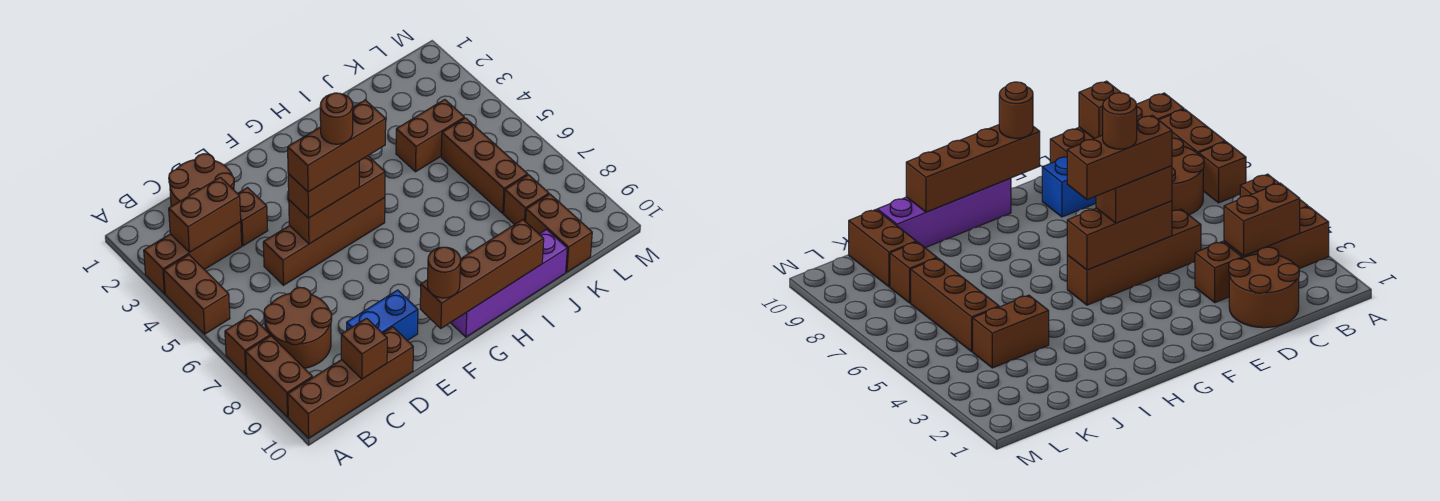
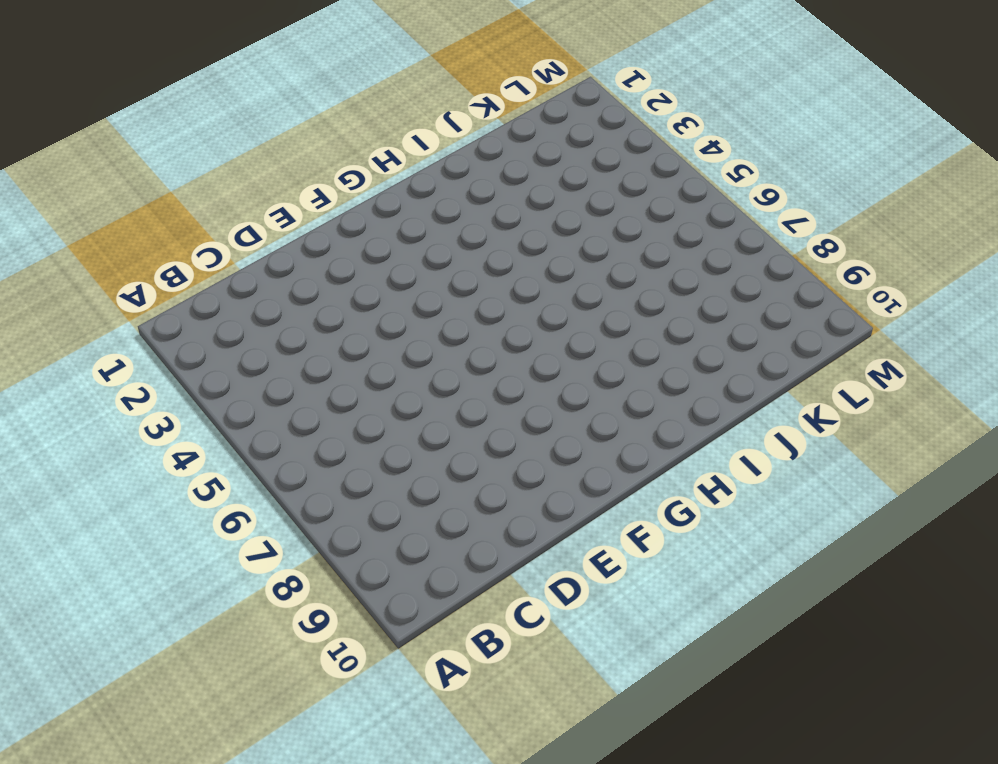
none -> brown brick A3:C3 level 1
none -> brown brick A4:A5 level 1
none -> brown brick A7 level 1

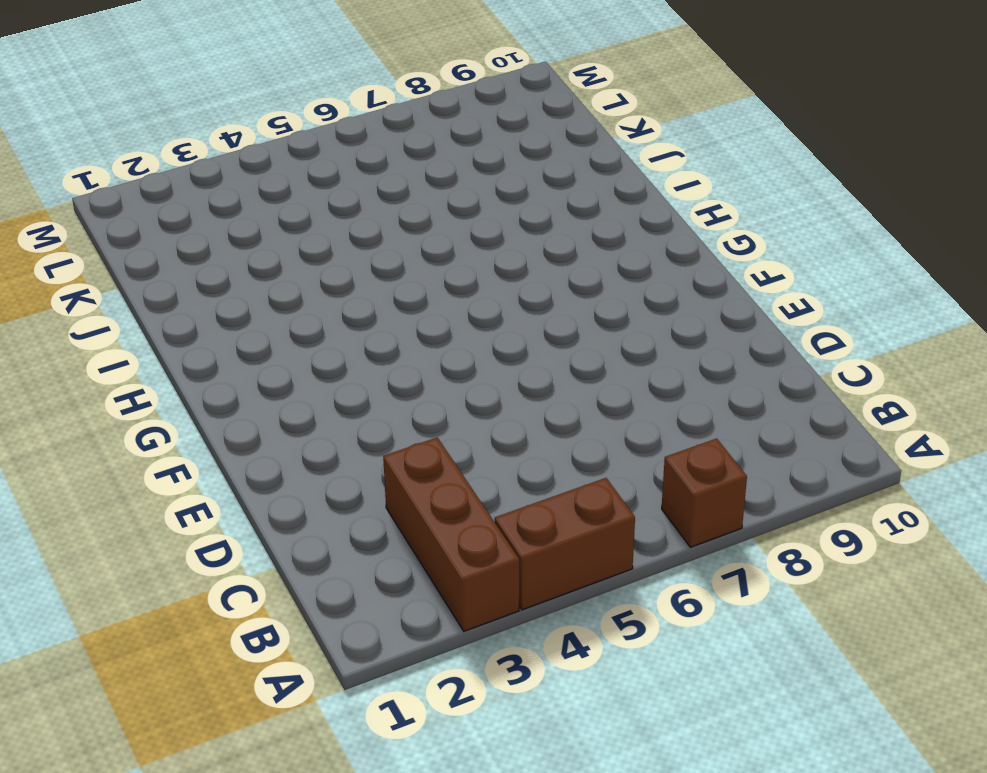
none -> brown brick A8:A9 level 1
none -> brown brick A10:D10 level 1
none -> brown round brick B7:C8 level 1

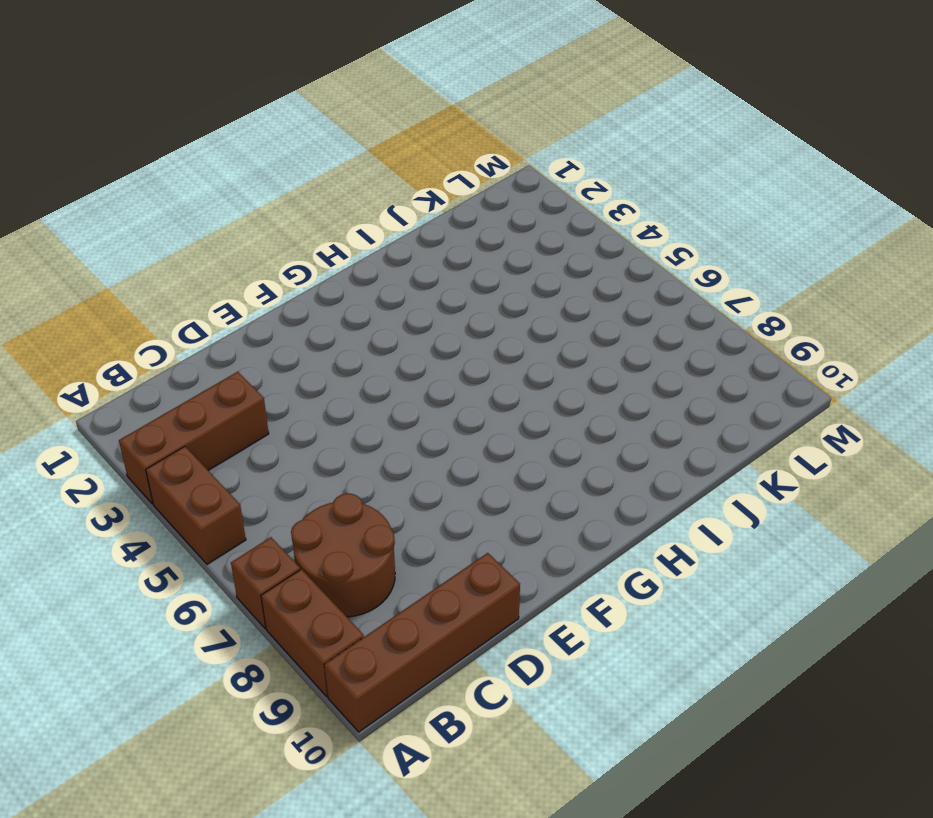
none -> brown round brick C1:D2 level 1
none -> brown brick D3 level 1
none -> brown brick D5:G5 level 1

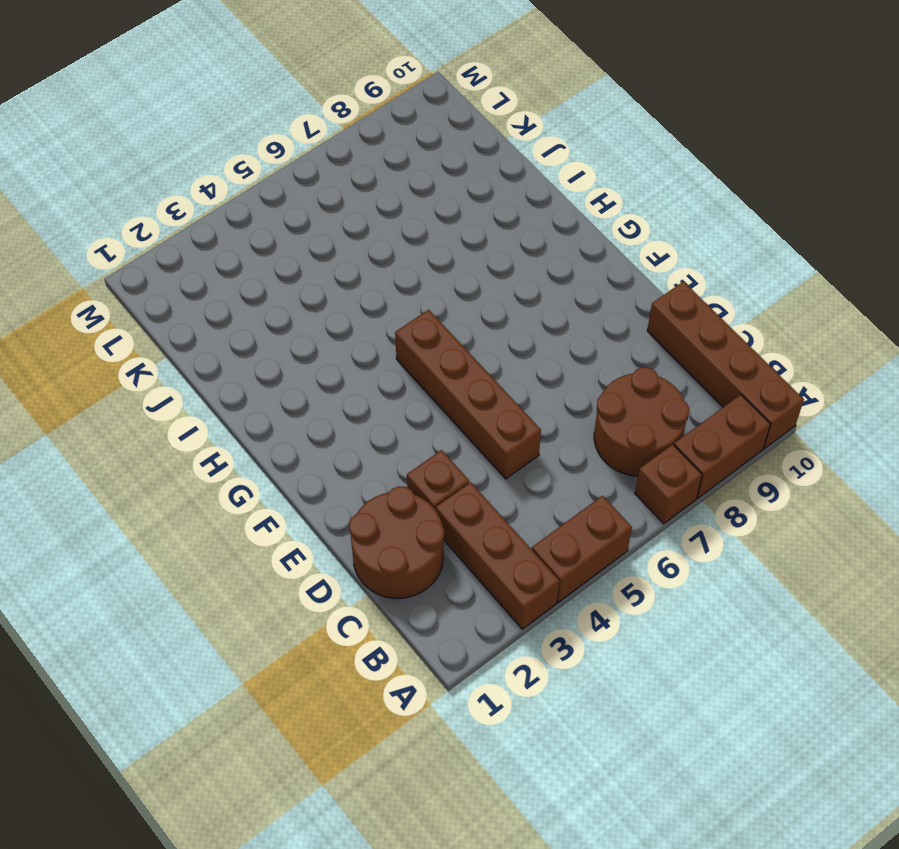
none -> blue brick D9:E9 level 1
none -> purple brick G10:J10 level 1
none -> brown brick J4:K4 level 1

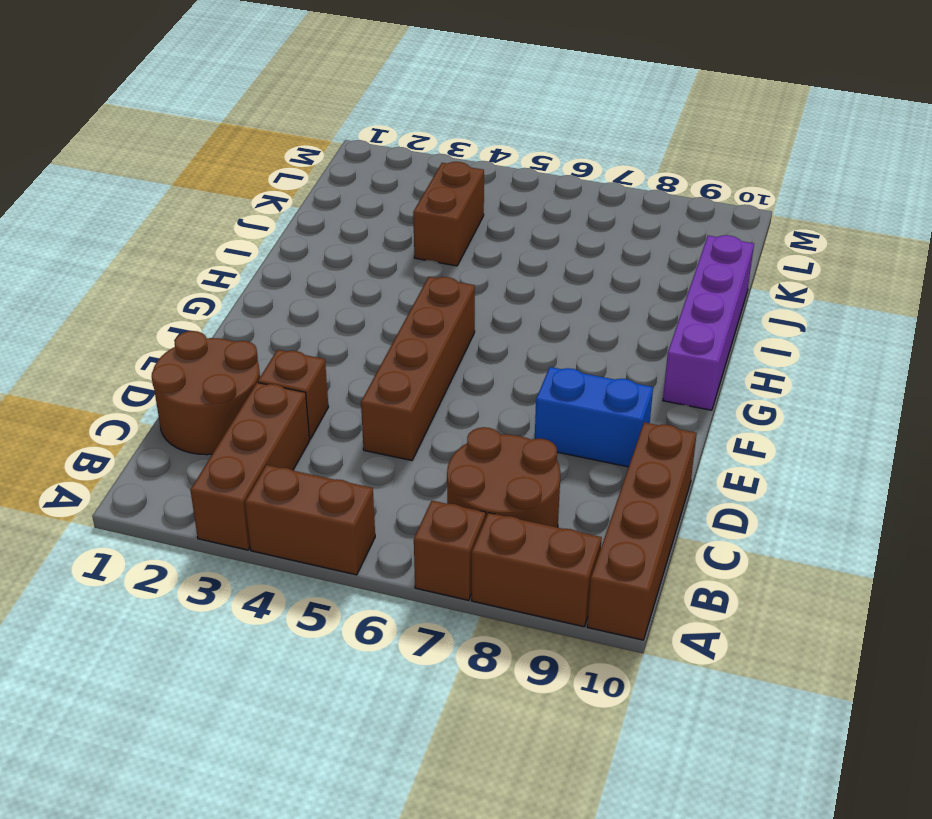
blue brick E8:E9 level 1 -> blue brick D9:E9 level 1
none -> brown brick K5:K7 level 1
none -> brown brick K8 level 1
none -> brown brick K9:K10 level 1

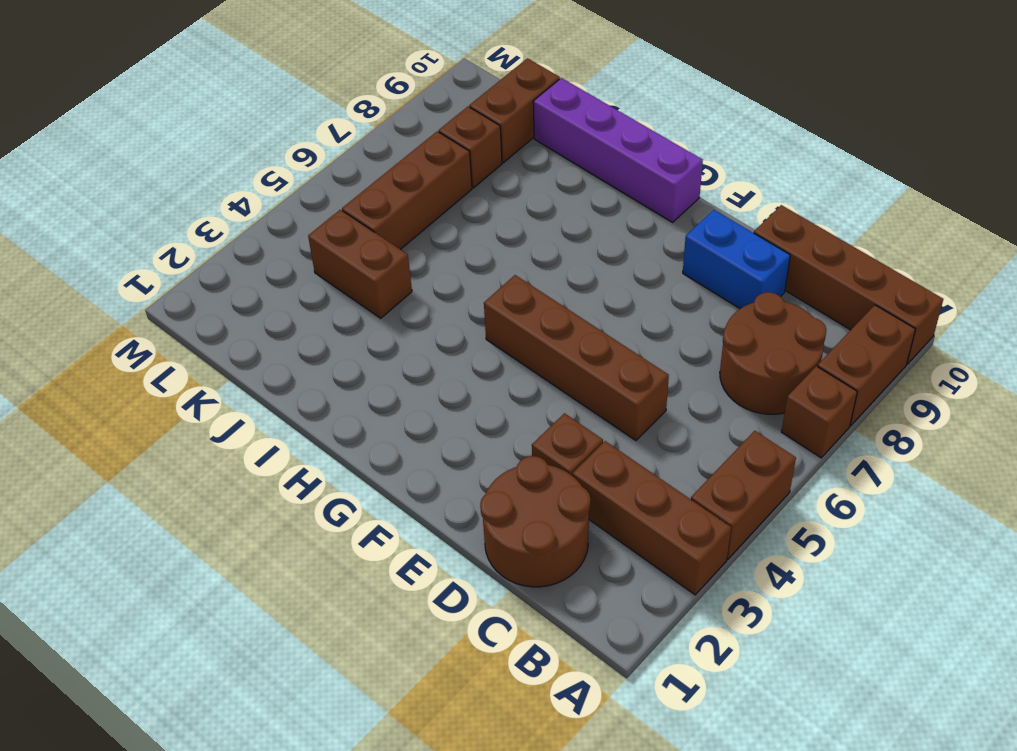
none -> brown brick B3:C3 level 2
none -> brown brick C10 level 2
none -> brown brick E5:G5 level 2

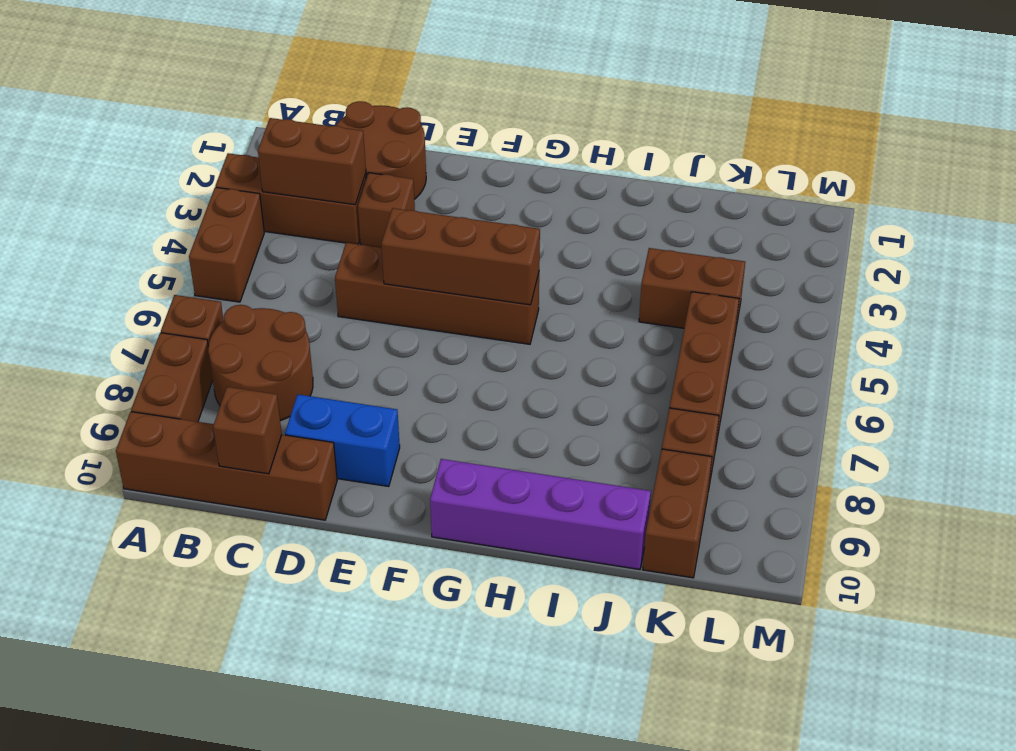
none -> brown brick F10:I10 level 2
none -> brown brick E5:F5 level 3
none -> brown round brick F10 level 3

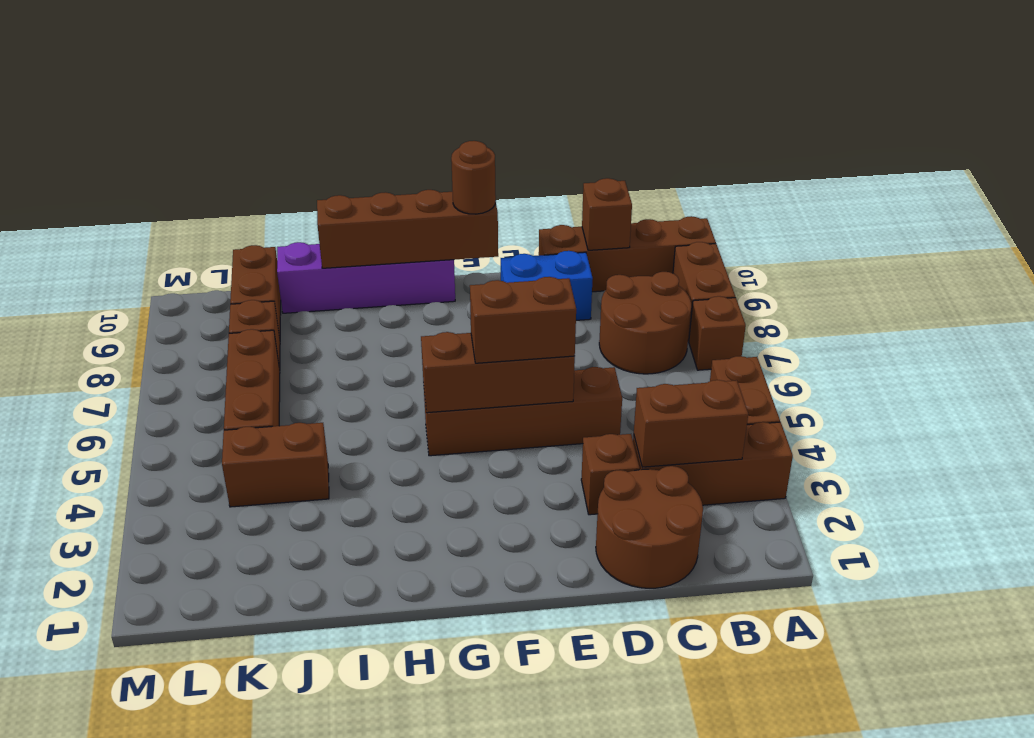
none -> brown brick E5:G5 level 4
none -> brown round brick F5 level 5

